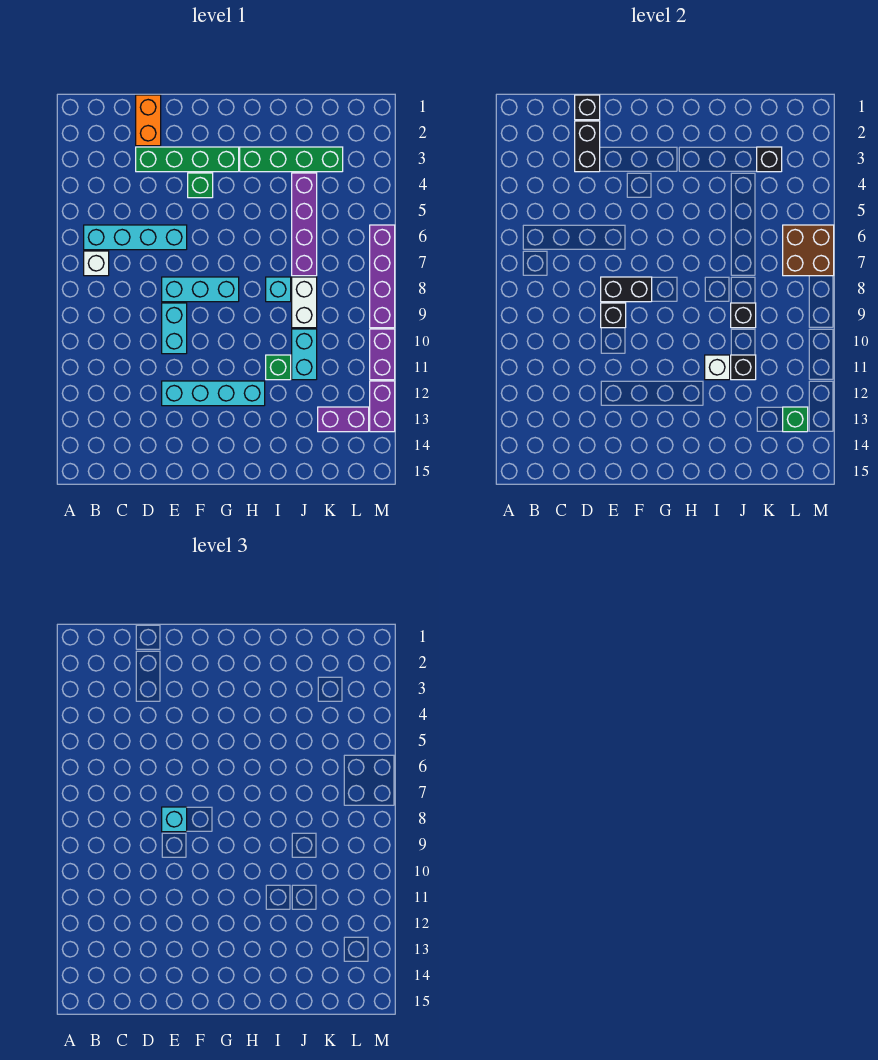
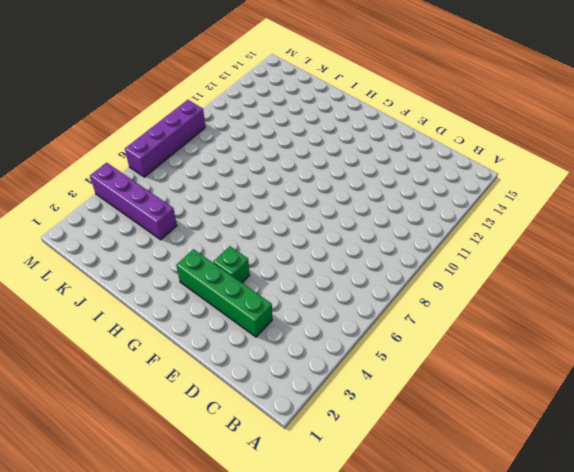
purple brick J4:M4 level 1 -> purple brick J4:J7 level 1
none -> cyan brick B6:E6 level 1
none -> white brick B7 level 1
none -> orange brick D1:D2 level 1

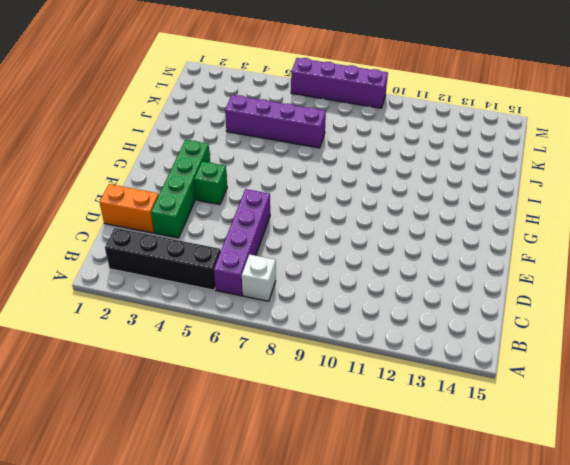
black brick B2:B5 level 1 -> none
purple brick B6:E6 level 1 -> cyan brick B6:E6 level 1
none -> cyan brick E8:G8 level 1
none -> cyan brick E9:E10 level 1
none -> cyan brick E12:H12 level 1

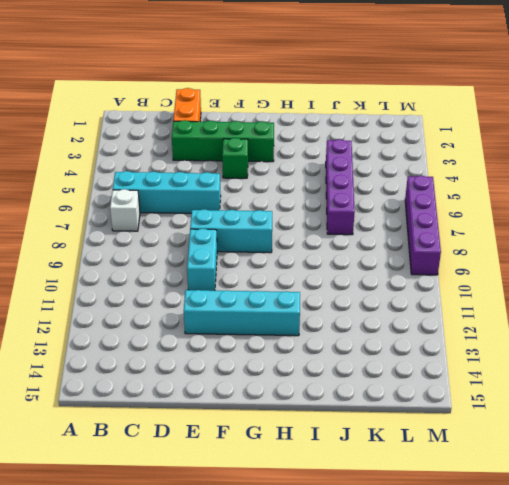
none -> green brick H3:K3 level 1
none -> cyan brick I8 level 1
none -> green brick I11 level 1

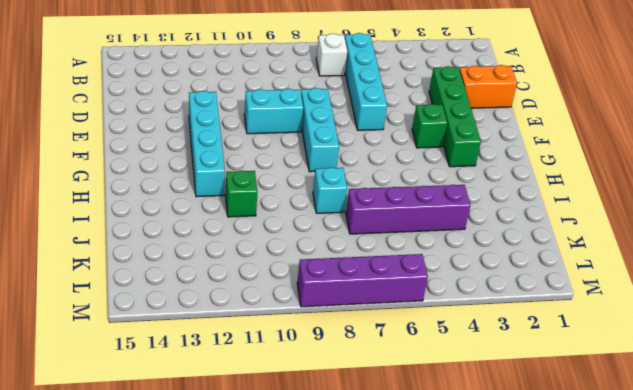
none -> green brick H3:K3 level 1
none -> white brick J8:J9 level 1
none -> cyan brick J10:J11 level 1

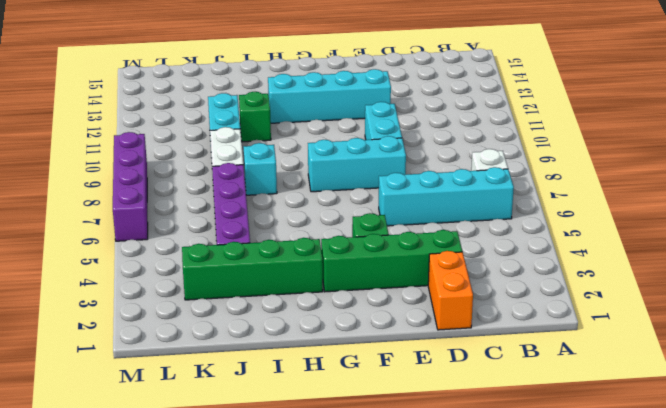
none -> purple brick K13:L13 level 1
none -> purple brick M10:M11 level 1
none -> purple brick M12:M13 level 1

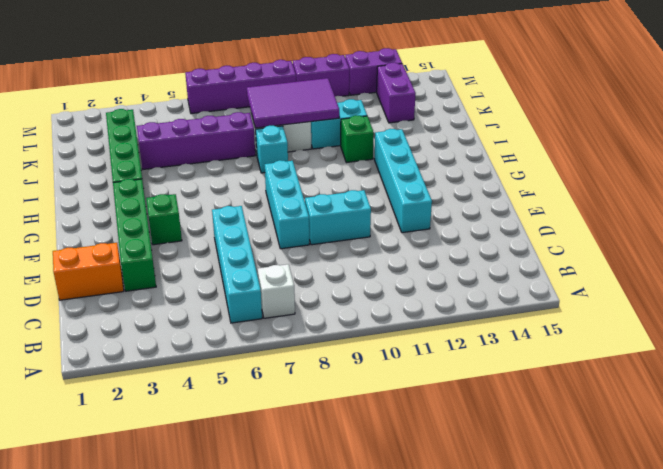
purple tile J8:K10 level 2 -> black brick J9 level 2
none -> black brick D1 level 2
none -> black brick D2:D3 level 2
none -> black brick E8:F8 level 2

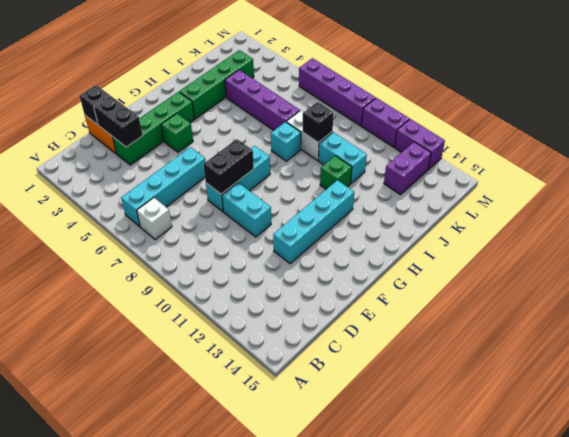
none -> black brick E9 level 2
none -> white brick I11 level 2
none -> black brick J11 level 2

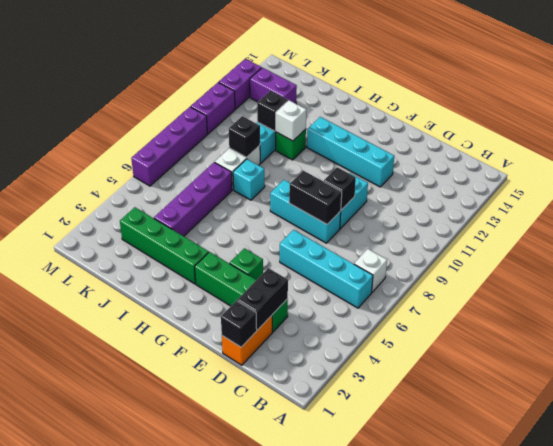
none -> black brick K3 level 2
none -> brown brick L6:M7 level 2
none -> green brick L13 level 2

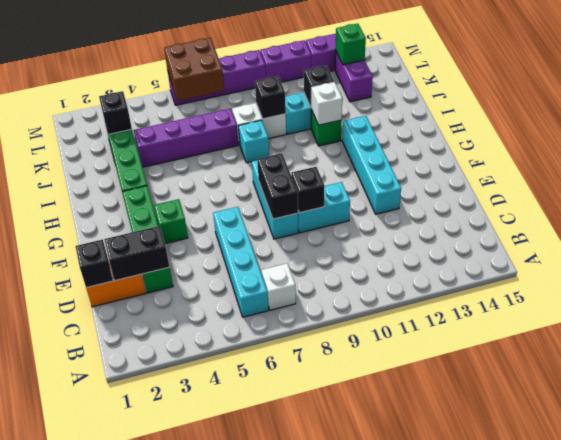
none -> cyan brick E8 level 3

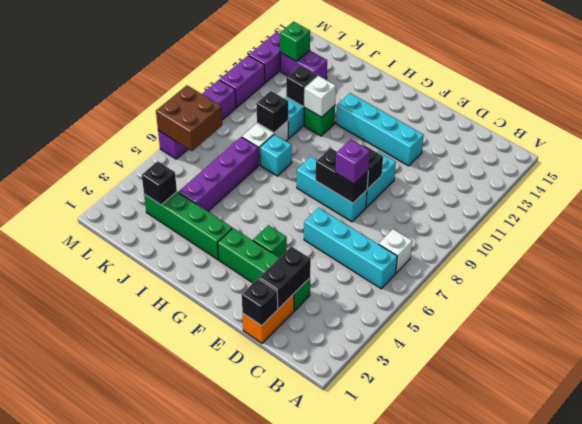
purple brick E8 level 3 -> cyan brick E8 level 3

